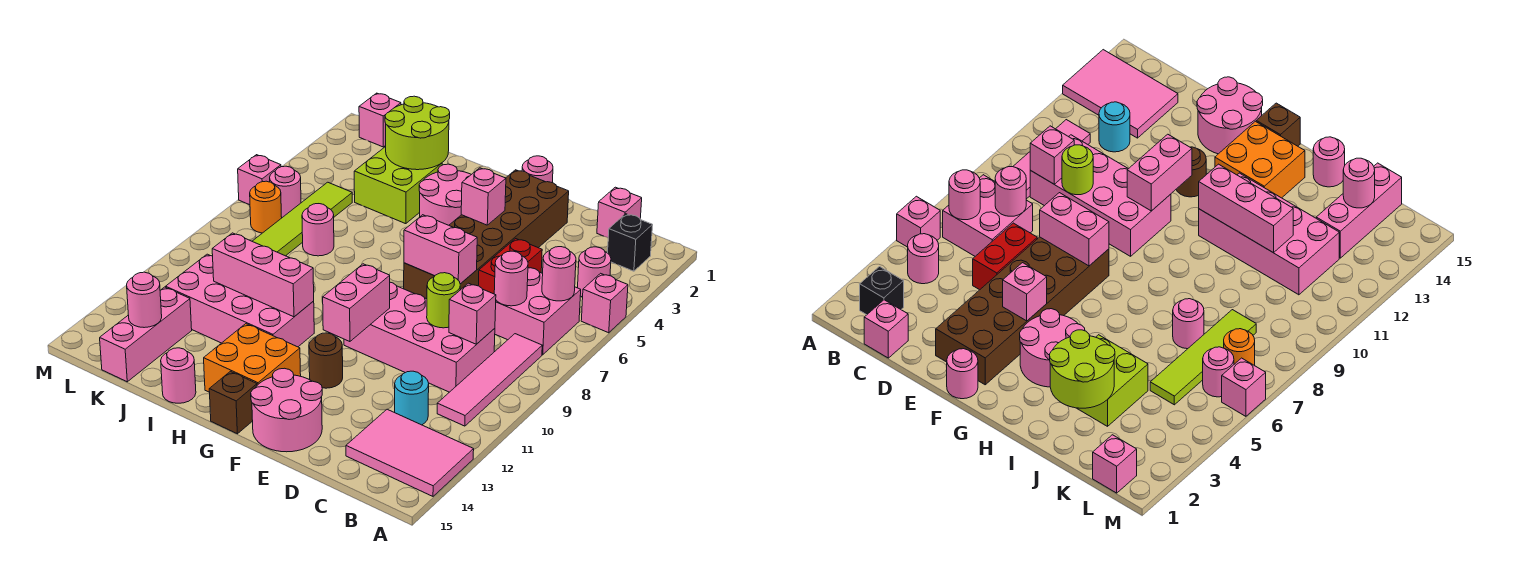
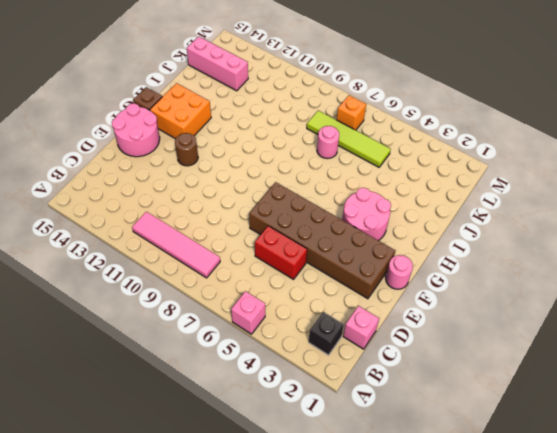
orange brick L7 level 1 -> orange round brick L7 level 1
none -> pink tile A13:C14 level 1
none -> pink round brick B4 level 1
none -> pink brick B6:C7 level 1
none -> pink brick C9:F10 level 1

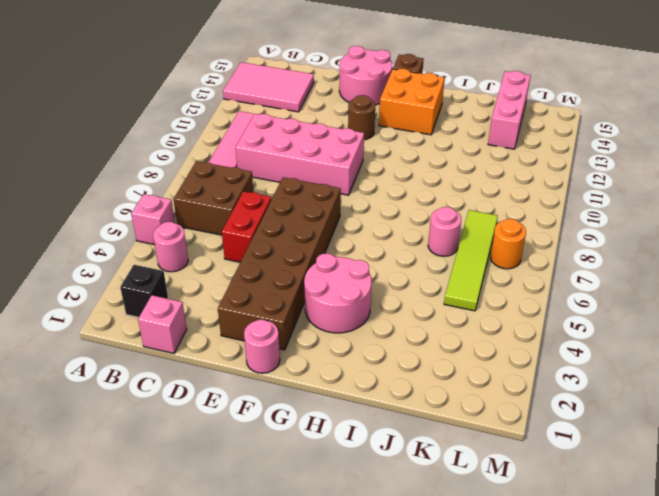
brown brick B6:C7 level 1 -> pink brick B6:C7 level 1
none -> cyan round brick C12 level 1
none -> pink brick H11:K12 level 1
none -> lime brick I3:J4 level 1
none -> pink round brick I15 level 1

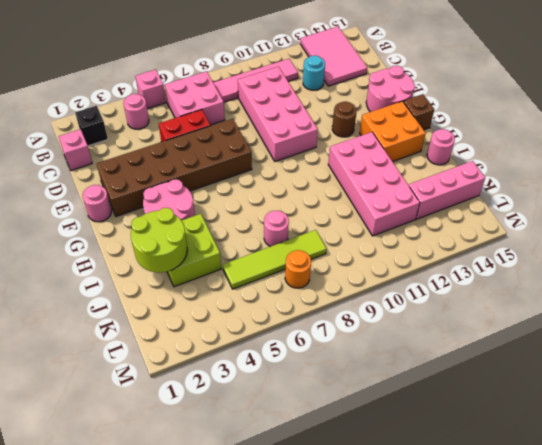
none -> pink brick L1 level 1
none -> pink round brick L6 level 1
none -> pink brick M6 level 1
none -> pink round brick B6 level 2

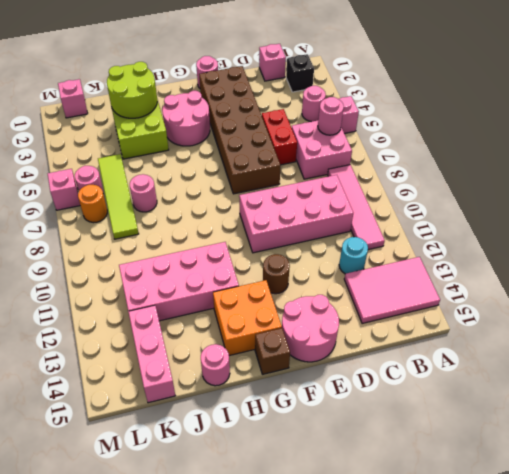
none -> pink round brick C7 level 2
none -> pink brick C9 level 2
none -> lime round brick D9 level 2
none -> pink brick E7:F7 level 2

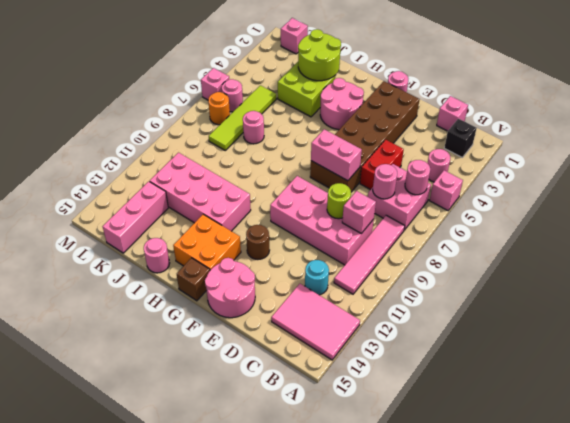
none -> pink brick F4 level 2
none -> pink brick F10:F11 level 2
none -> pink brick H11:J11 level 2
none -> pink round brick K14 level 2

